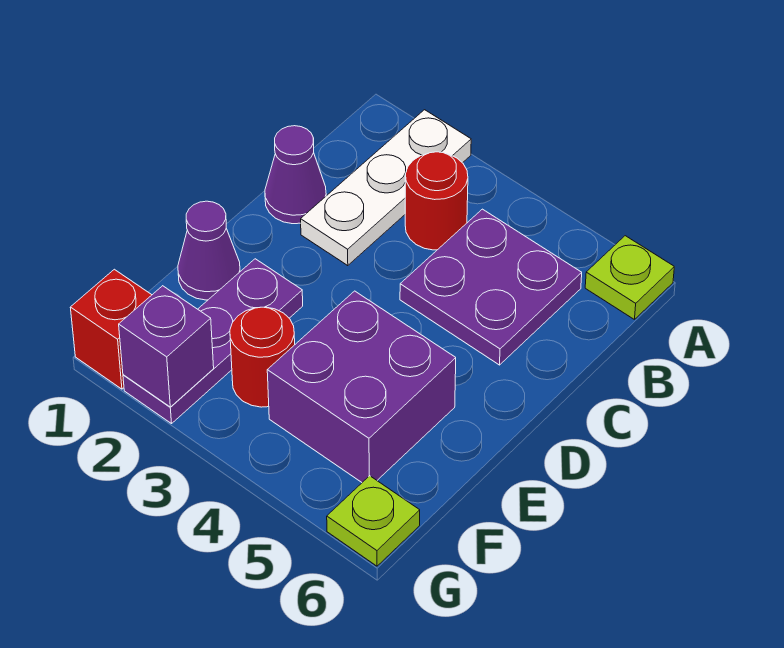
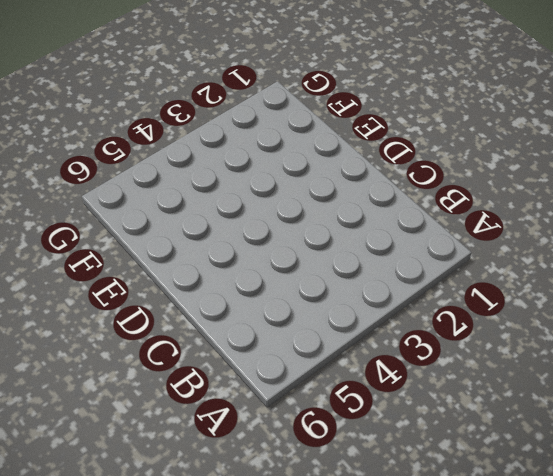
none -> white plate A2:C2 level 1
none -> lime plate A6 level 1
none -> red round brick B3 level 1

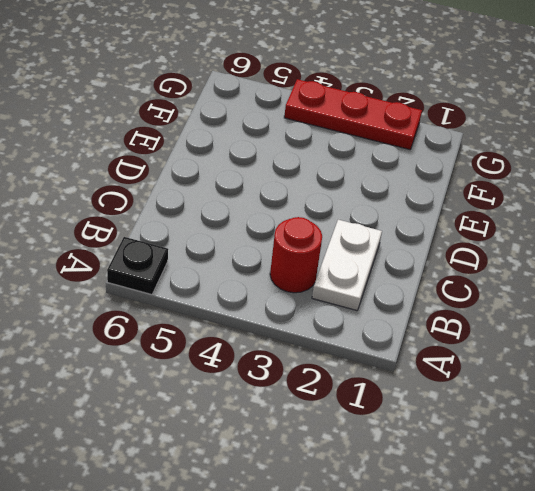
black plate A6 level 1 -> lime plate A6 level 1
white plate B2:C2 level 1 -> white plate A2:C2 level 1
red plate G2:G4 level 1 -> purple plate E2:G2 level 1
none -> purple plate B4:C5 level 1
none -> purple cone C1 level 1
none -> purple cone E1 level 1

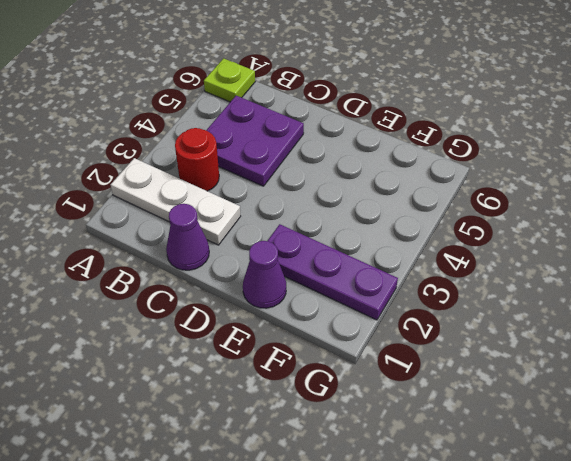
none -> purple brick E4:F5 level 1
none -> red round brick F3 level 1
none -> red brick G1 level 1

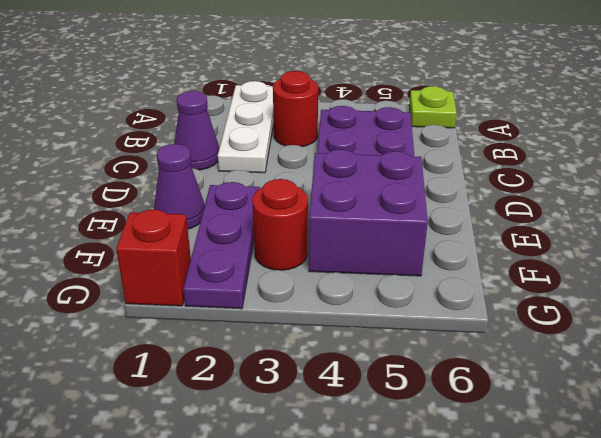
none -> lime plate G6 level 1
none -> purple brick G2 level 2

